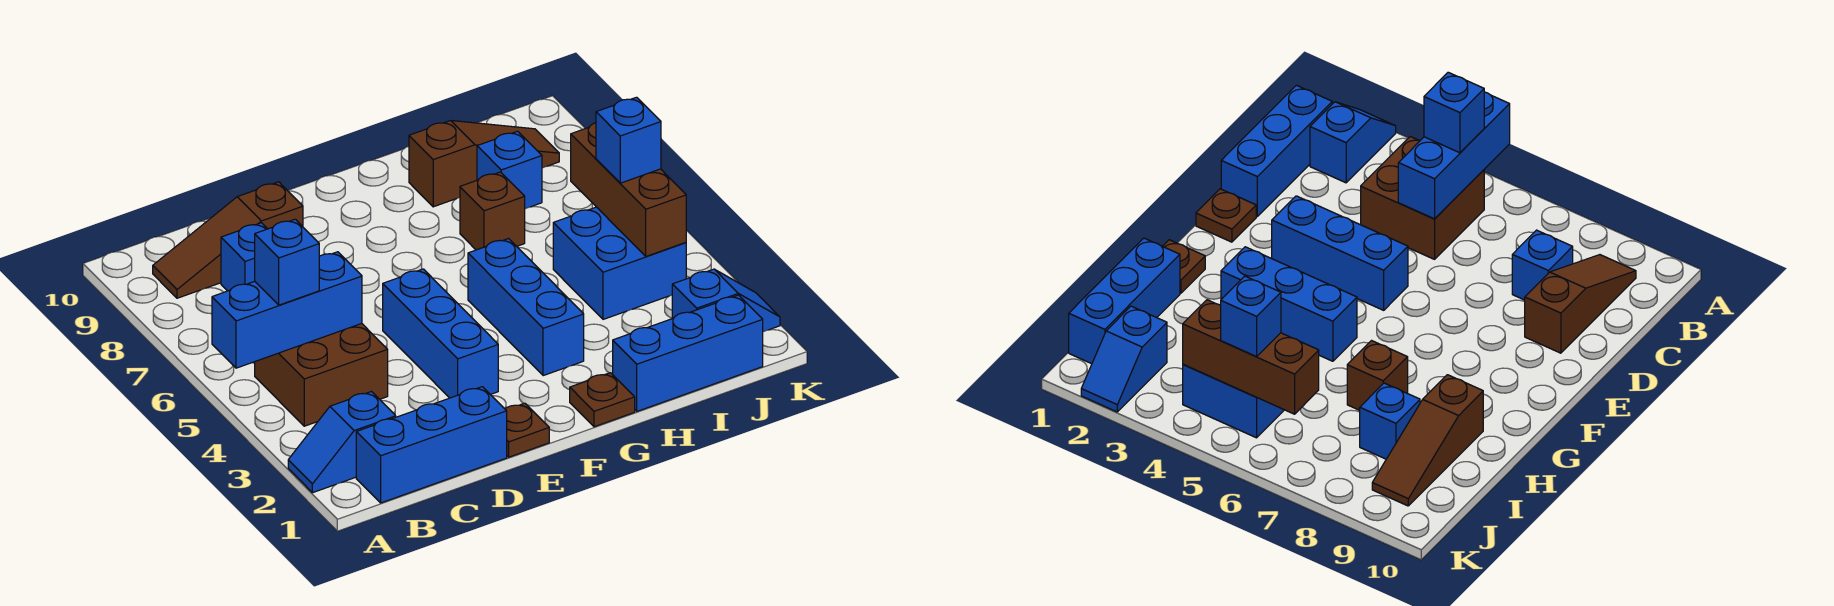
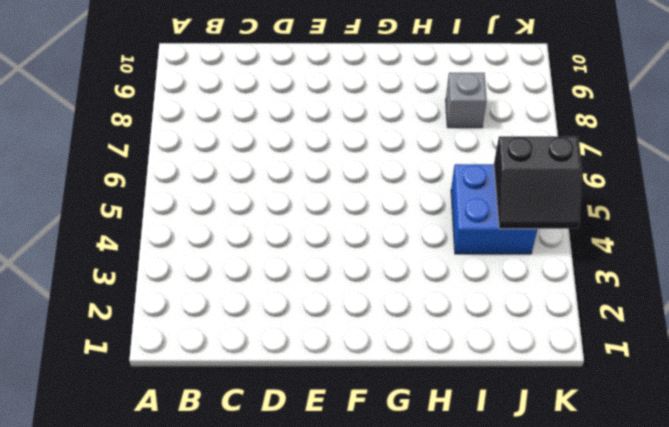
grey brick I8 level 1 -> blue brick I8 level 1
black slope J4:K5 level 2 top 5 -> brown brick J4:J6 level 2
none -> blue slope A2:B2 level 1 top B
none -> blue brick B1:D1 level 1
none -> brown brick B4:C5 level 1

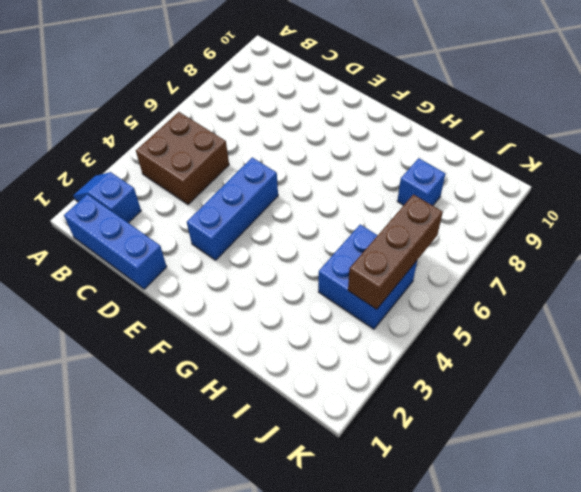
none -> brown slope B9:D9 level 1 top D
none -> blue brick C8 level 1
none -> brown plate E1 level 1

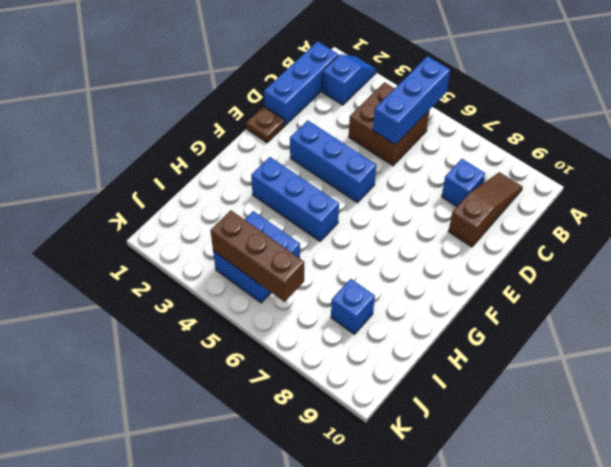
none -> brown plate G1 level 1
none -> blue brick H1:J1 level 1
none -> brown brick H7 level 1

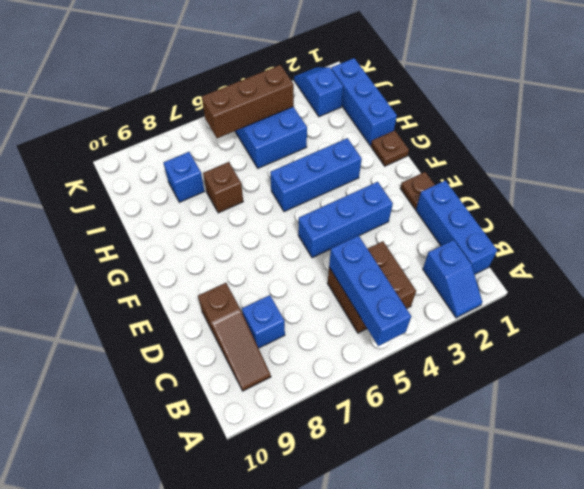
none -> brown slope H9:J9 level 1 top H
none -> blue brick B5 level 3
none -> blue brick J5 level 3

